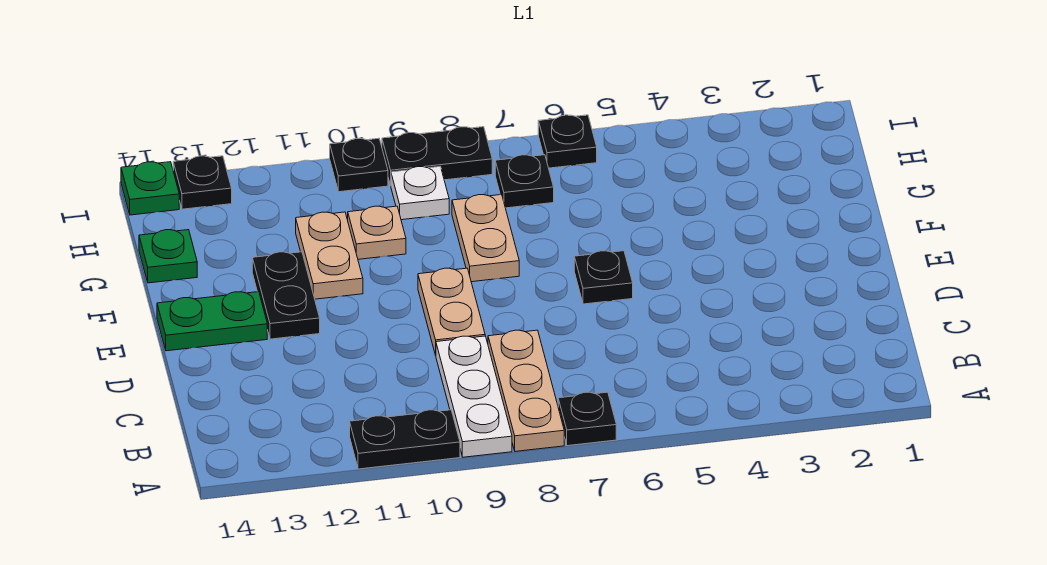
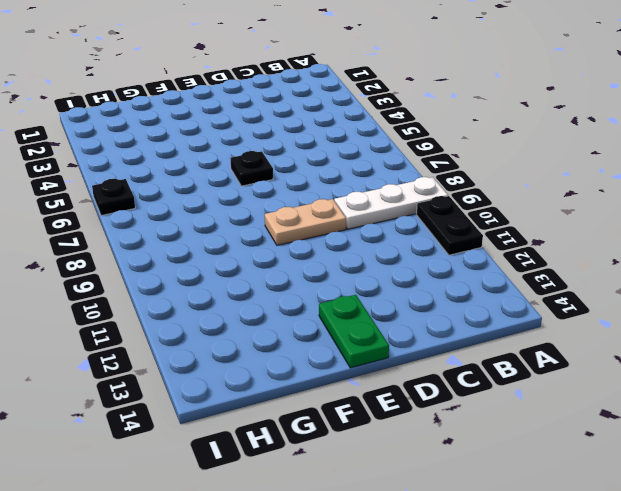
none -> black plate A7 level 1
none -> tan plate A8:C8 level 1
none -> black plate E12:F12 level 1

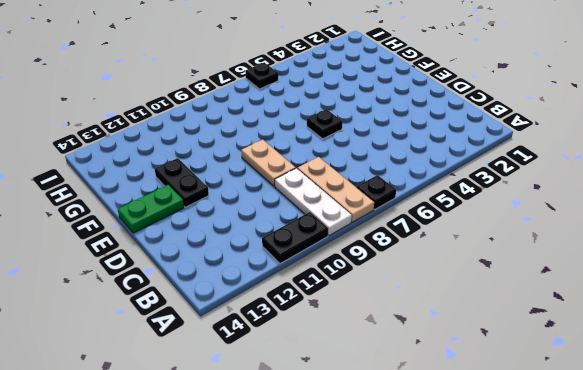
none -> tan plate F8:G8 level 1
none -> tan plate F11:G11 level 1
none -> tan plate G10 level 1

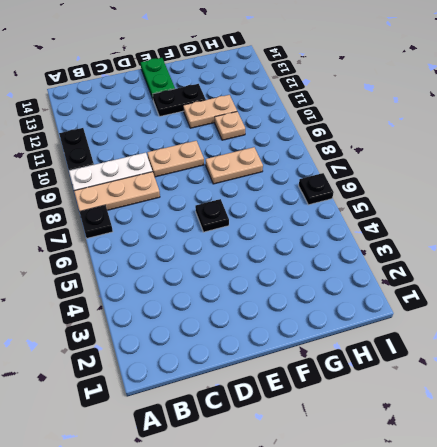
none -> green plate G14 level 1
none -> black plate H7 level 1
none -> white plate H9 level 1

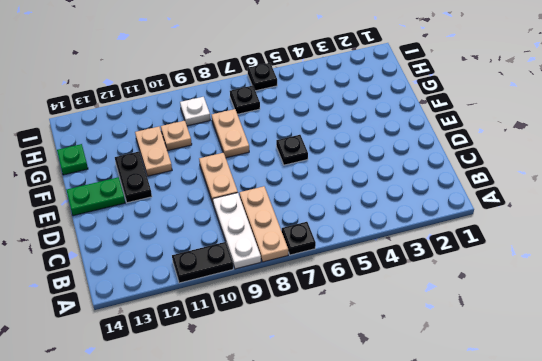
none -> black plate I8:I9 level 1
none -> black plate I10 level 1
none -> black plate I13 level 1

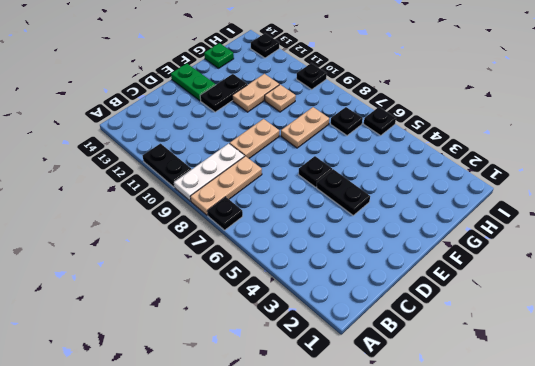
black plate E4:E5 level 1 -> black plate I8:I9 level 1
none -> white plate H9 level 1
none -> green plate I14 level 1

